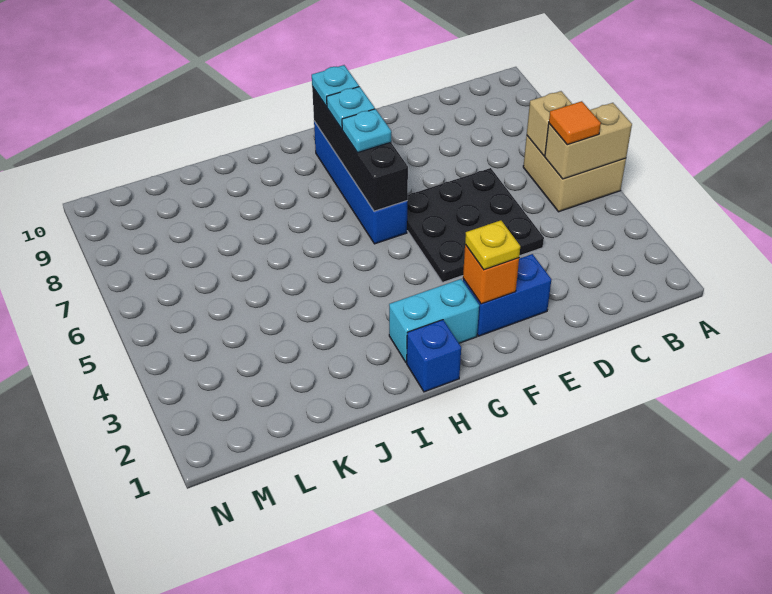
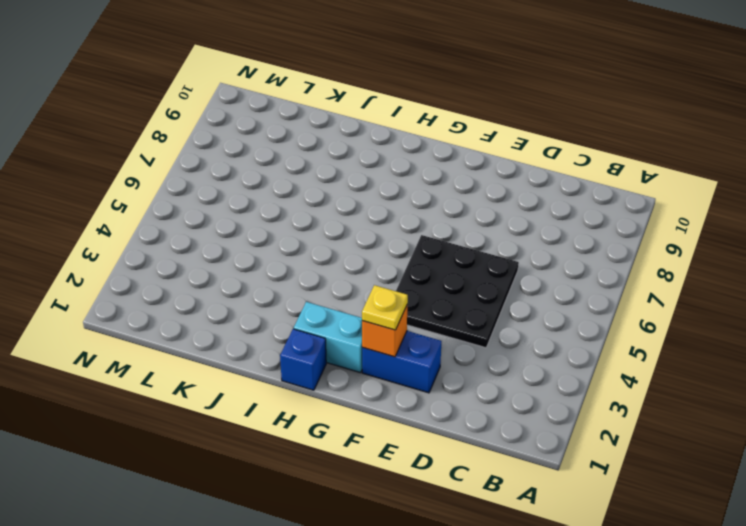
none -> tan brick A5:B6 level 1
none -> blue brick G6:G9 level 1
none -> tan brick A5:B5 level 2

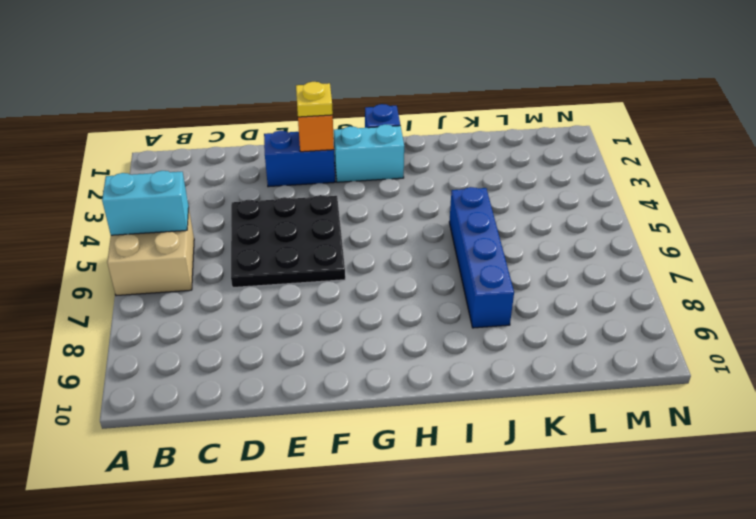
cyan brick A5:B5 level 2 -> tan brick A5:B5 level 2
blue brick J5:J8 level 1 -> blue brick G6:G9 level 1
none -> tan brick B6 level 2
none -> black brick G6:G9 level 2
none -> orange tile B5 level 3

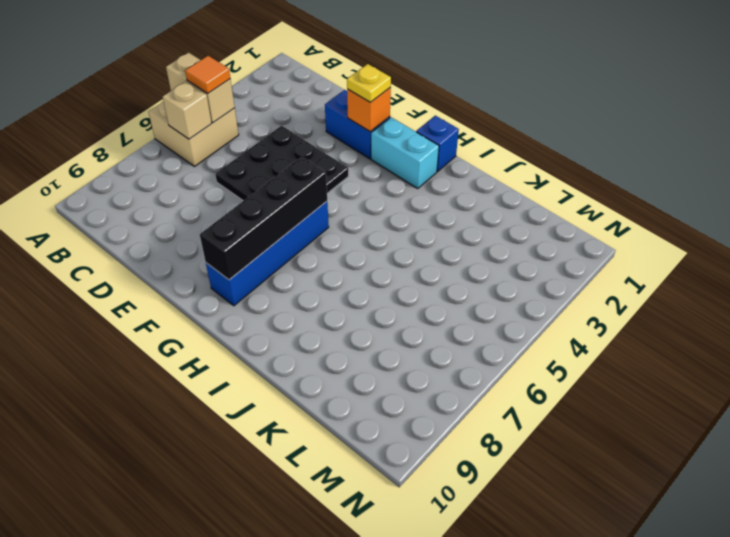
none -> cyan plate G7 level 3
none -> cyan plate G8 level 3
none -> cyan plate G9 level 3

